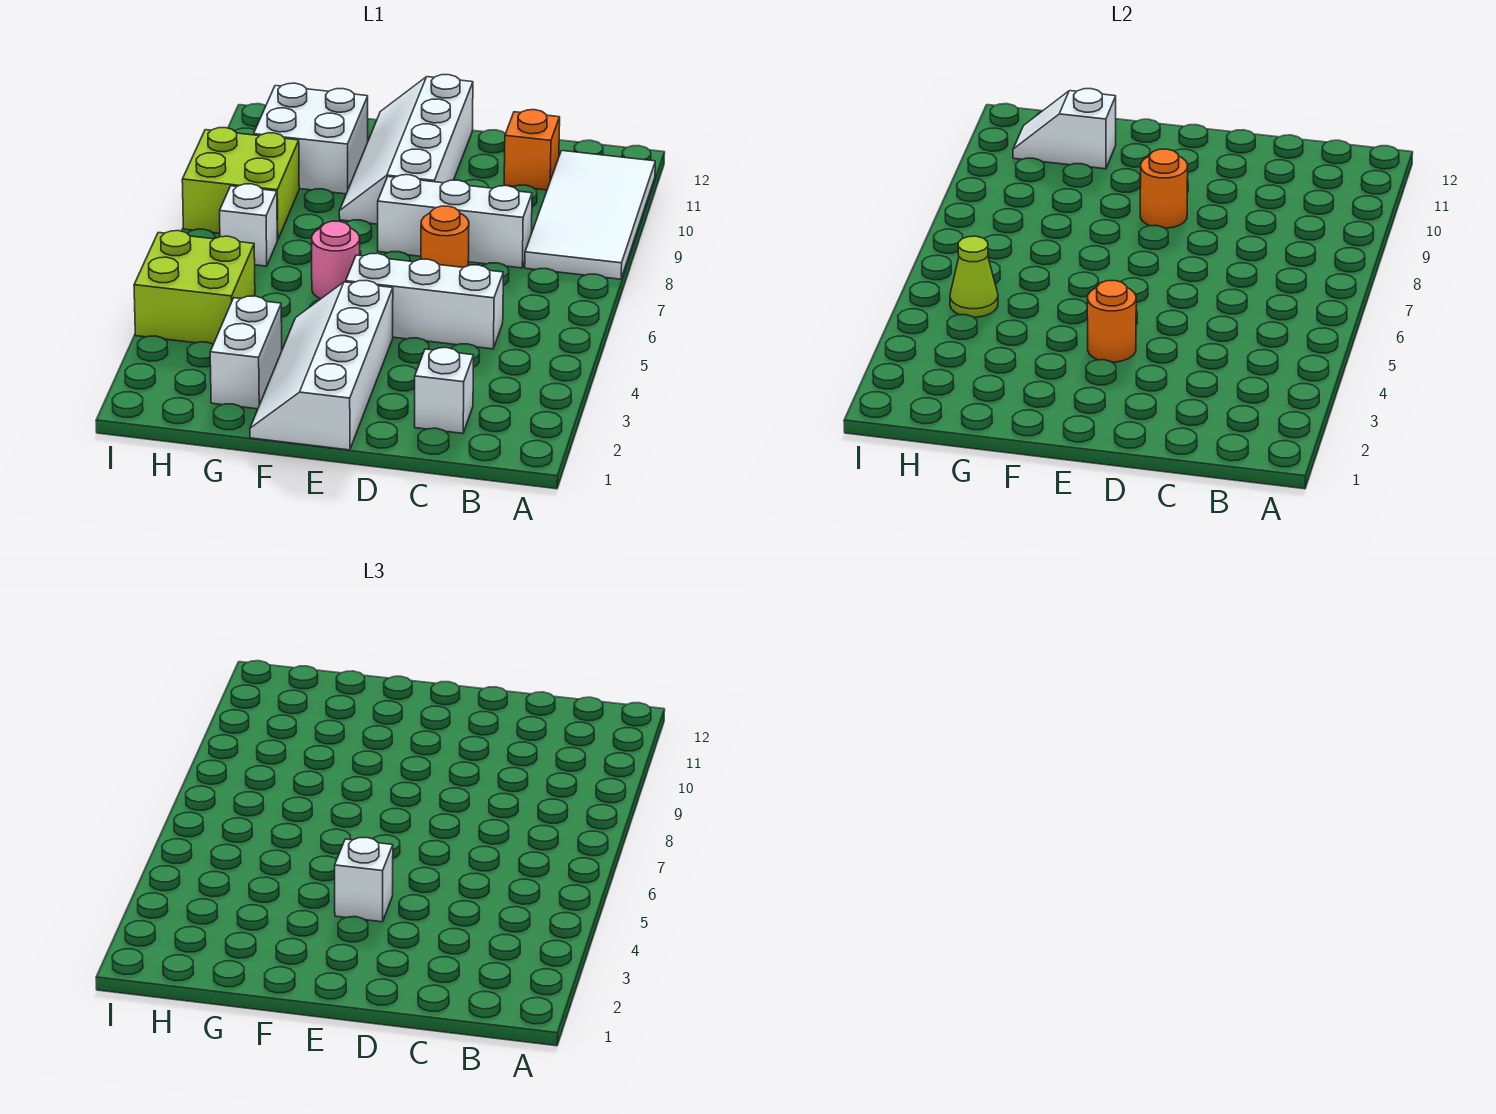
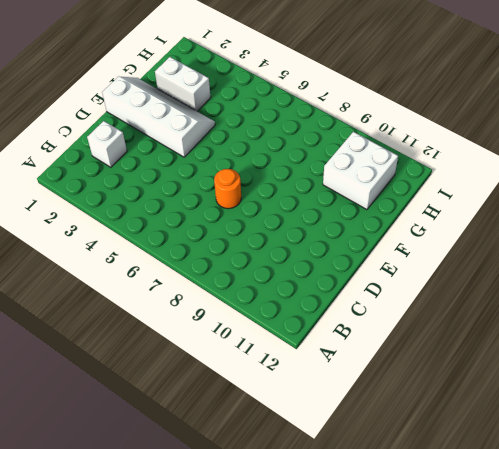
none -> white tile A8:B11 level 1
none -> white brick C5:E5 level 1
none -> white brick C8:E8 level 1

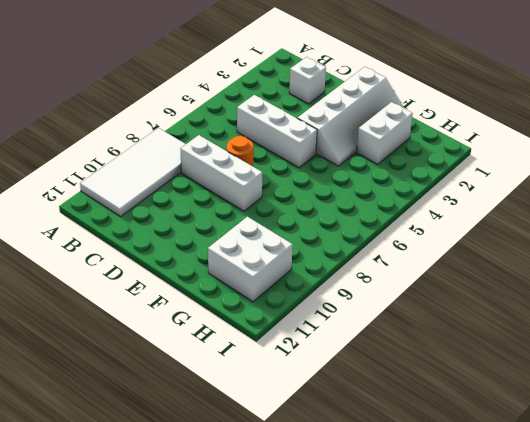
none -> orange brick C11 level 1
none -> white slope E9:F12 level 1 top E
none -> pink round brick F6 level 1

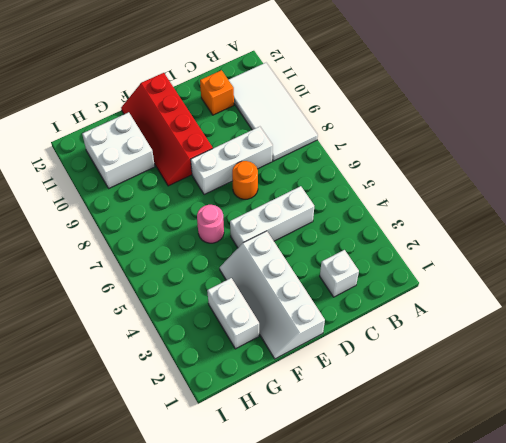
red slope E9:F12 level 1 top E -> white slope E9:F12 level 1 top E
none -> lime brick H4:I5 level 1
none -> white brick H7 level 1
none -> lime brick H8:I9 level 1

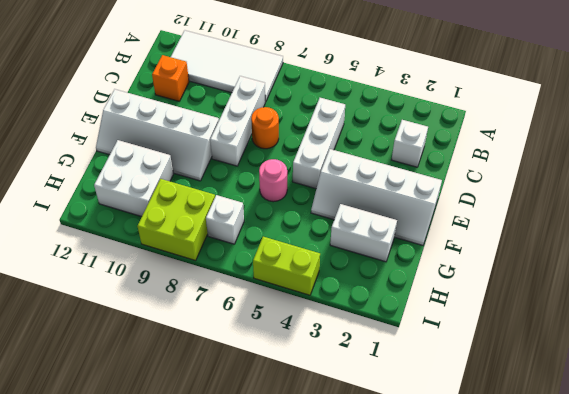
lime brick I4:I5 level 1 -> lime brick H4:I5 level 1
none -> orange round brick E4 level 2
none -> orange round brick E9 level 2
none -> white slope G11:H11 level 2 top G

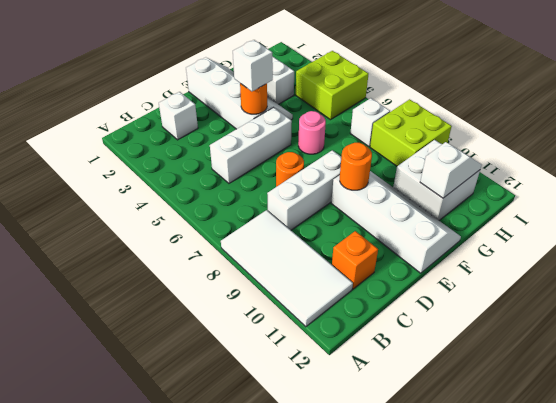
none -> lime cone H5 level 2

